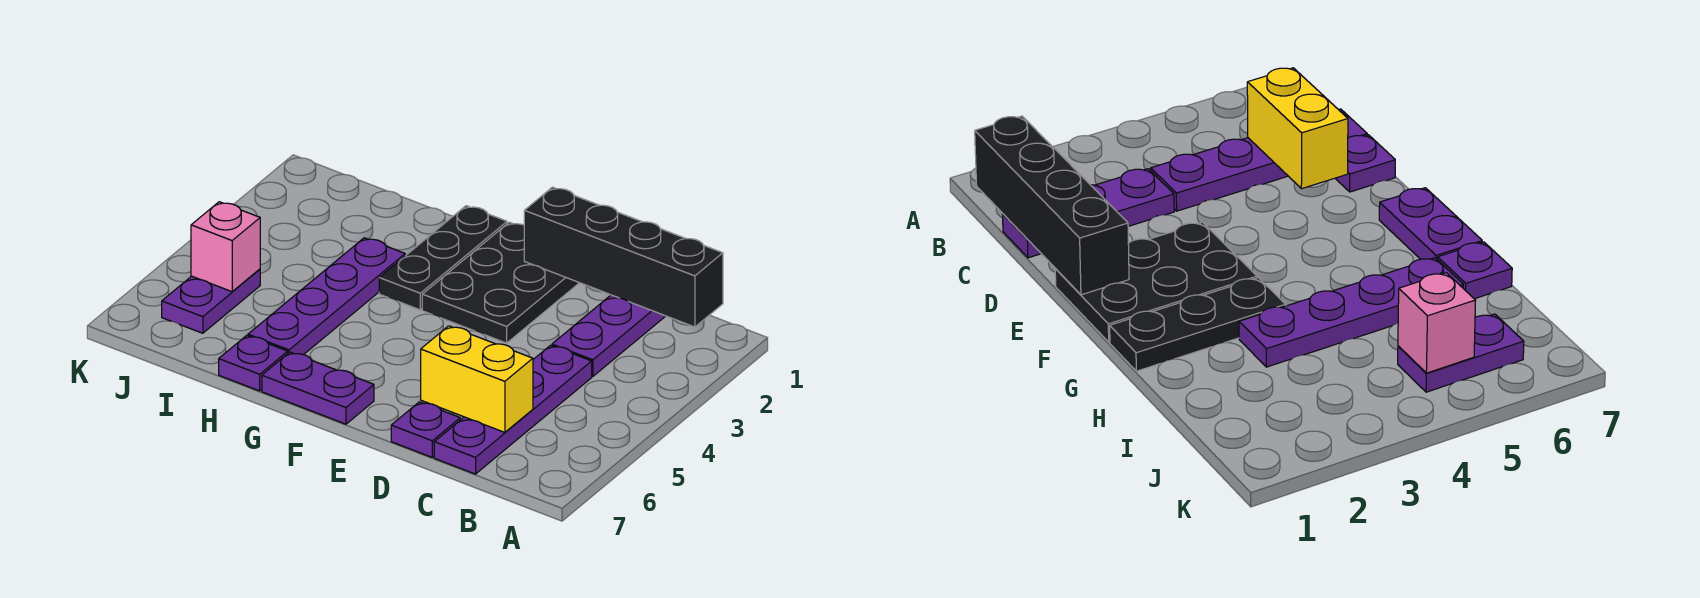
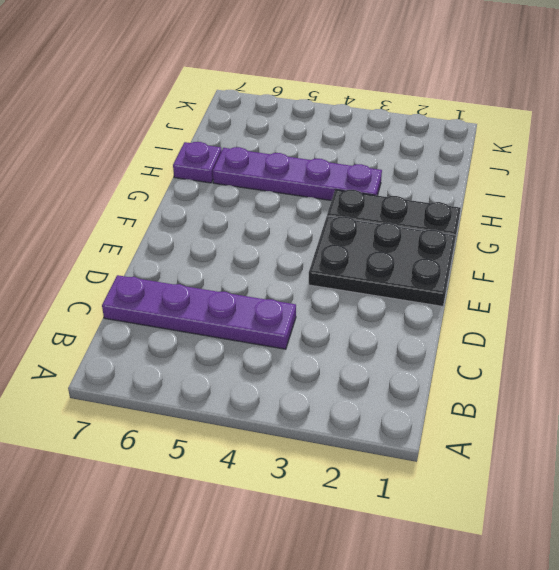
none -> purple plate C1:C3 level 1
none -> purple plate D7 level 1
none -> purple plate F7:G7 level 1

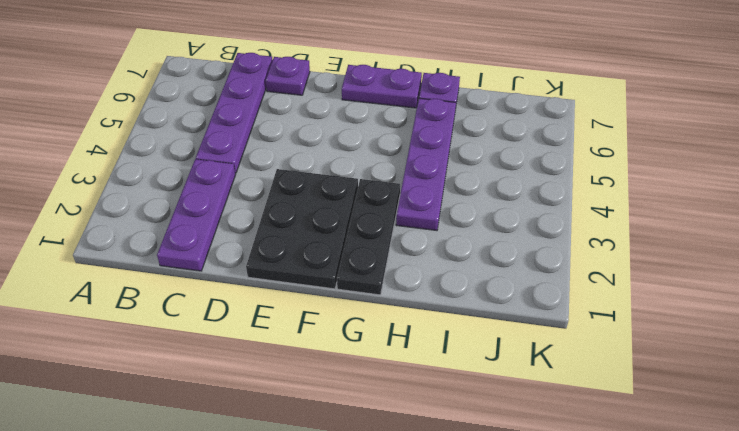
none -> purple plate J5:J6 level 1
none -> black brick B1:E1 level 2
none -> yellow brick C6:D6 level 2

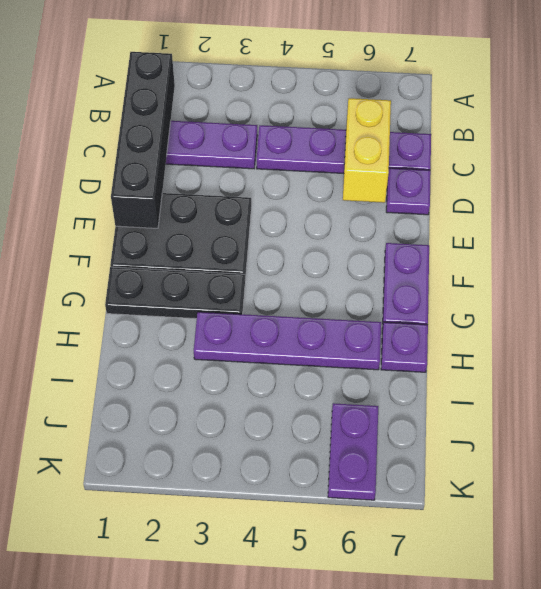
purple plate J6:K6 level 1 -> purple plate J5:J6 level 1
none -> pink brick J5 level 2

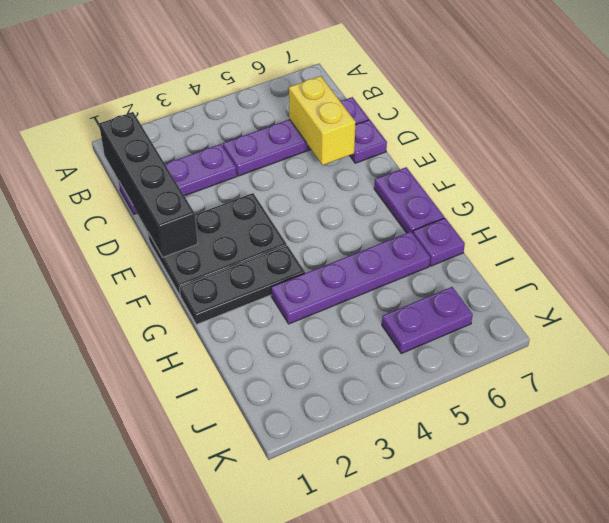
none -> pink brick J5 level 2

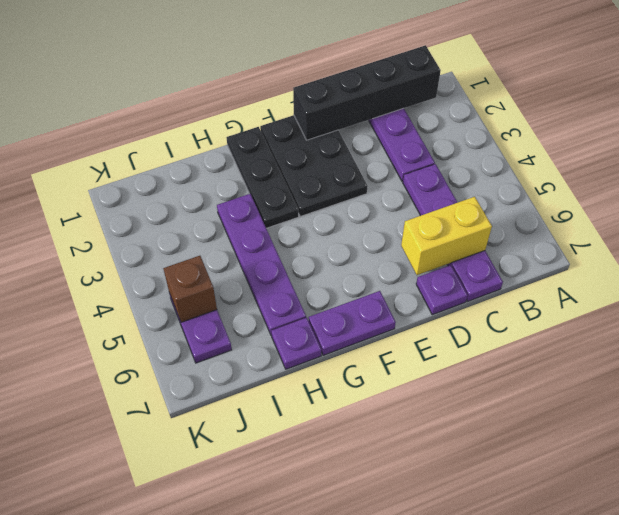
brown brick J5 level 2 -> pink brick J5 level 2

